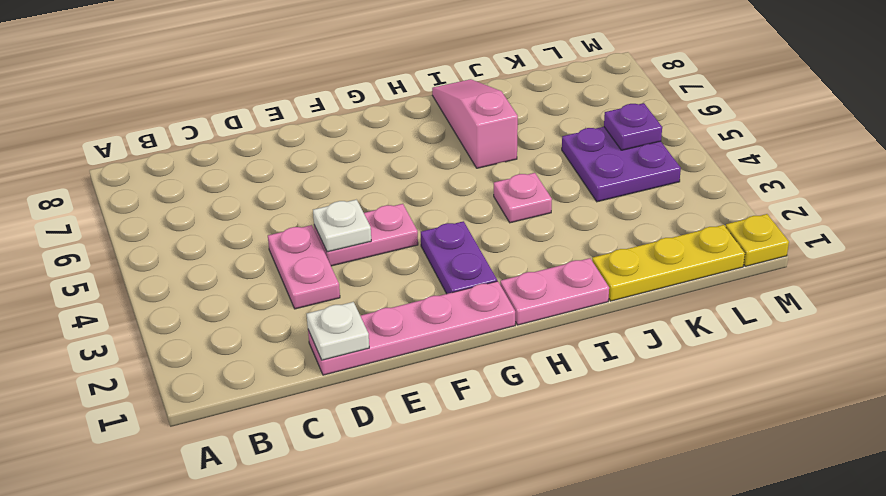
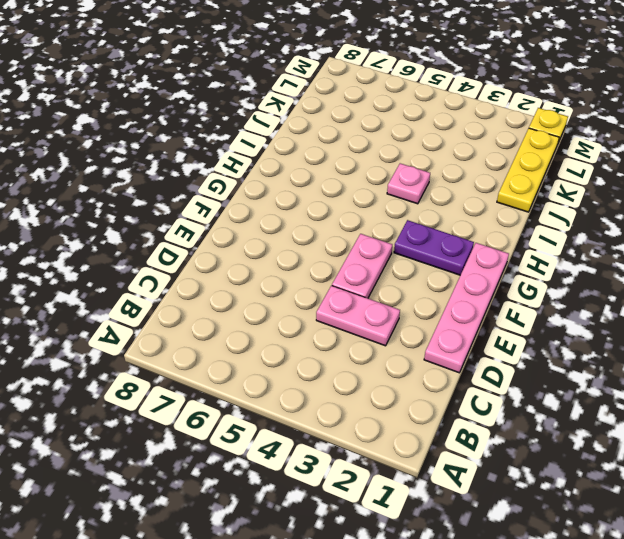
none -> pink plate H1:I1 level 1
none -> pink slope I6:I8 level 1 top 6
none -> purple plate K4:L5 level 1

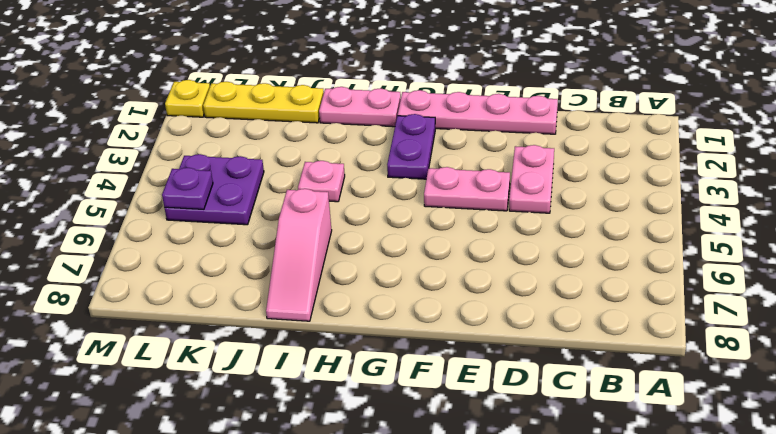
none -> white plate D1 level 2
none -> white plate E4 level 2

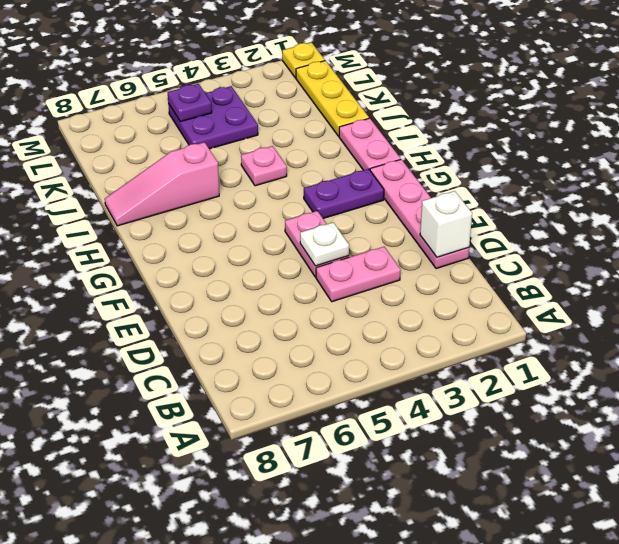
white brick D1 level 2 -> white plate D1 level 2

